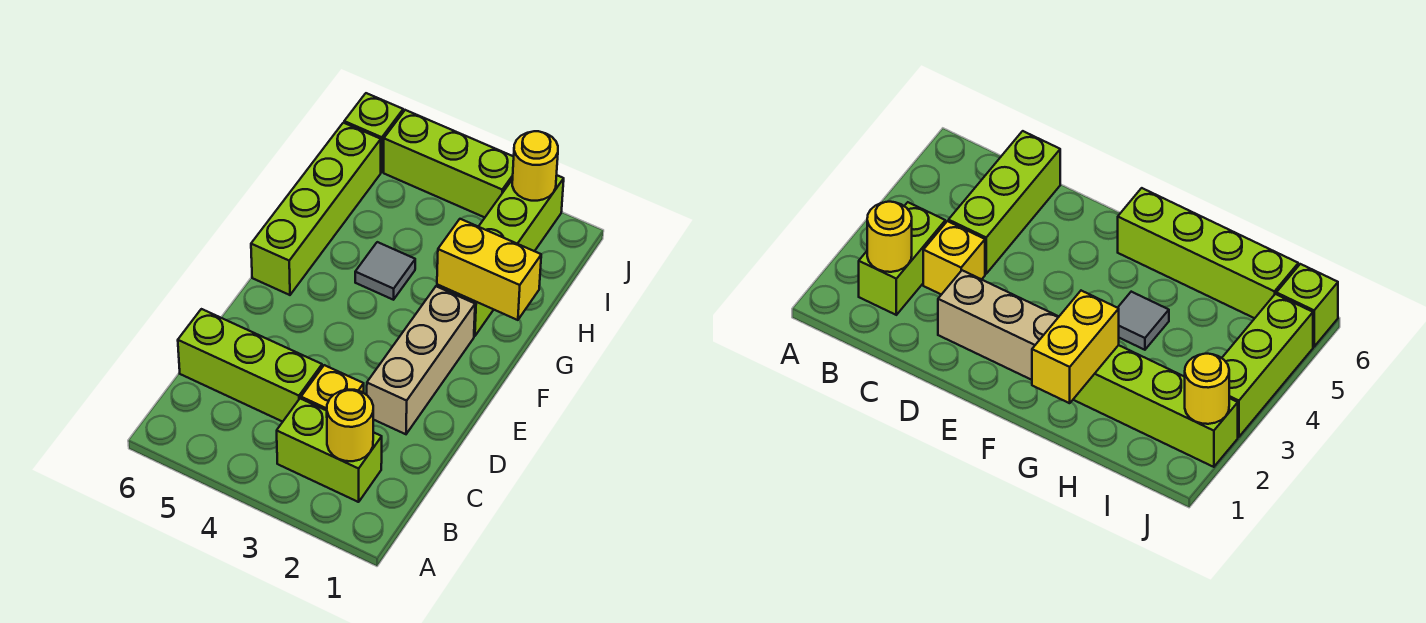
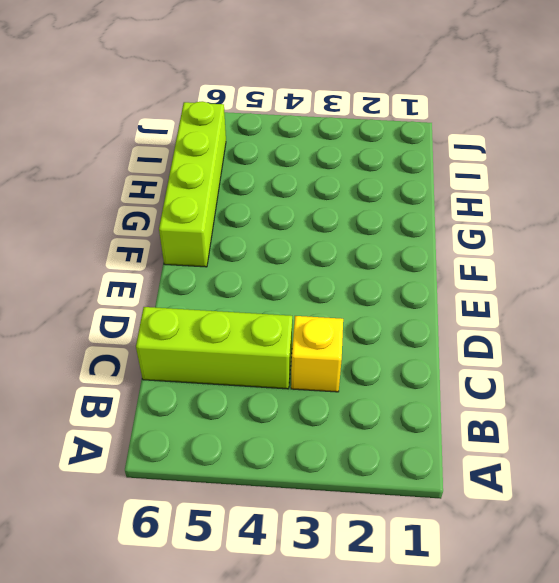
none -> lime brick B2:B3 level 1
none -> tan brick D2:F2 level 1
none -> lime brick G2:J2 level 1

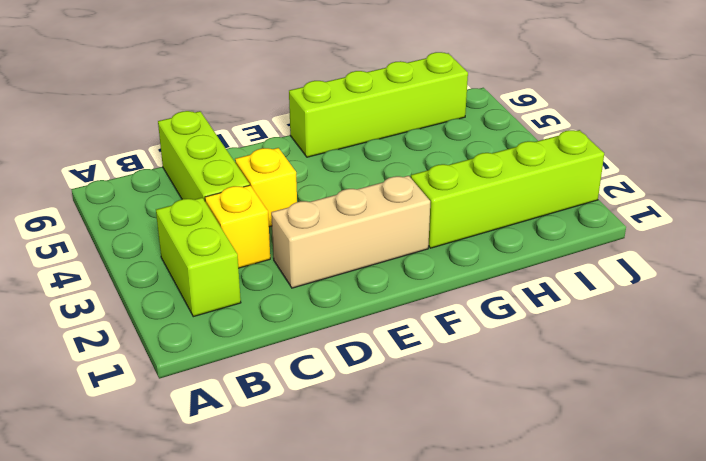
yellow brick D4 level 1 -> none
none -> grey tile G4 level 1
none -> lime brick J3:J5 level 1
none -> lime brick J6 level 1

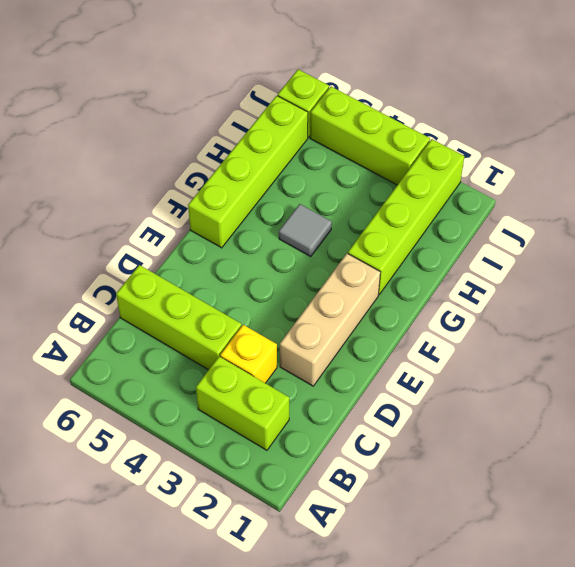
none -> yellow round brick B2 level 2
none -> yellow brick G1:G2 level 2
none -> yellow round brick J2 level 2

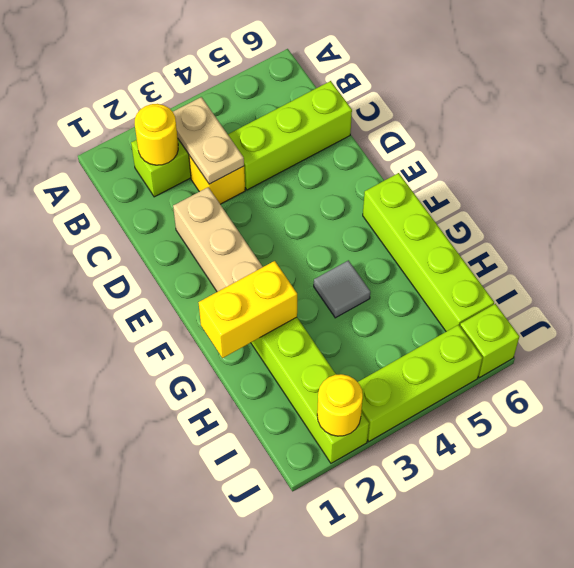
tan plate B3:C3 level 2 -> none

